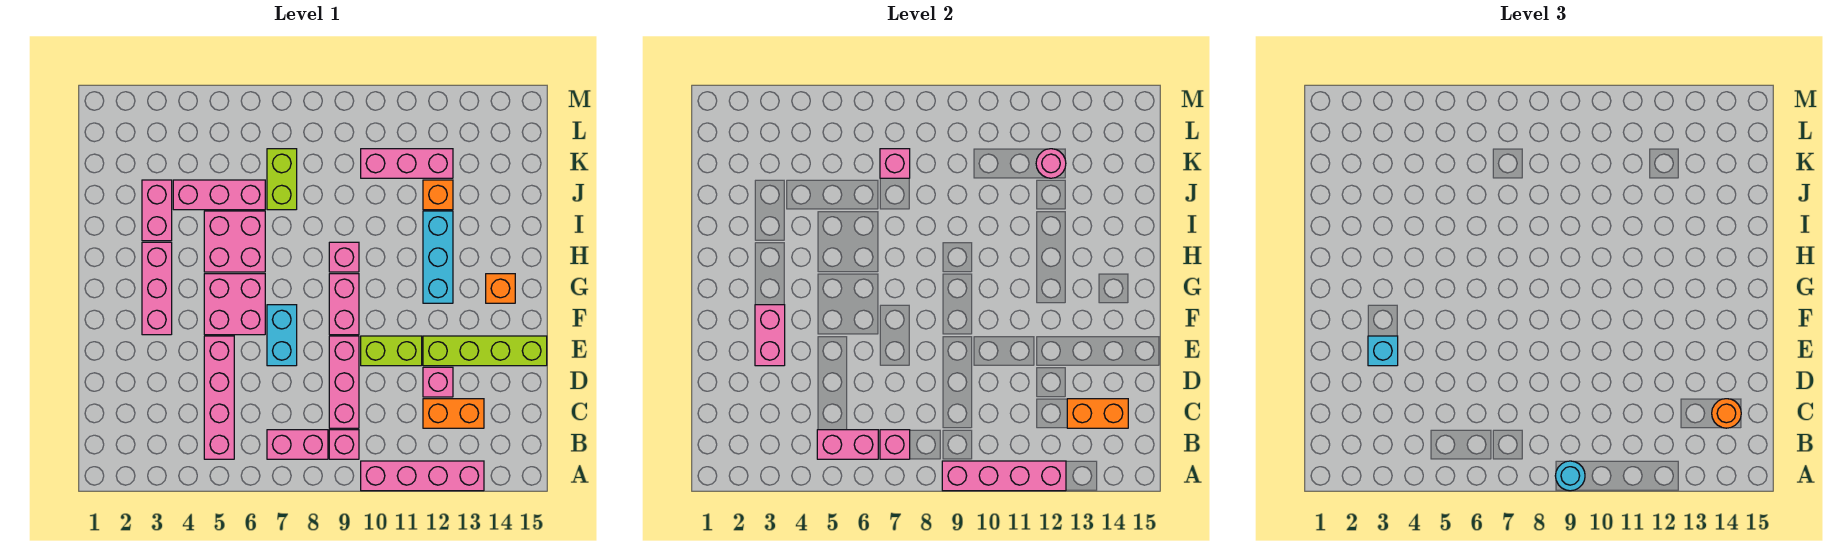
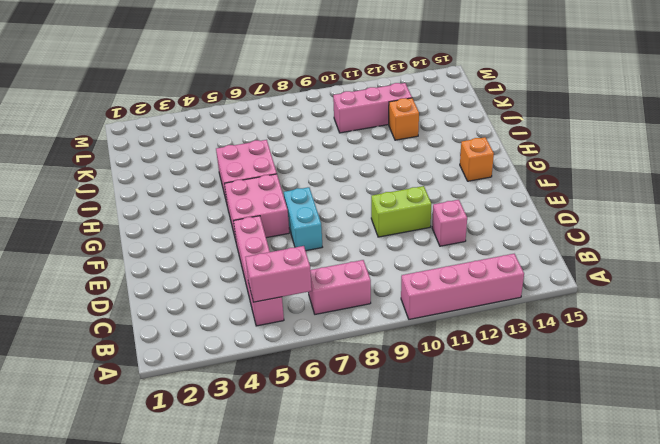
none -> pink brick B9 level 1
none -> pink brick C9:E9 level 1
none -> orange brick C12:C13 level 1
none -> lime brick E12:E15 level 1

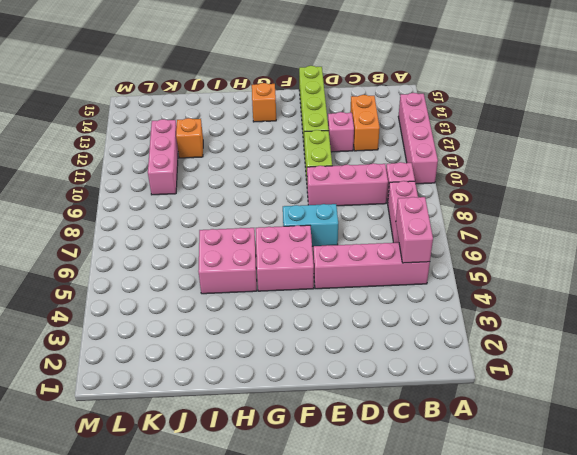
none -> pink brick F3:H3 level 1
none -> pink brick F9:G9 level 1
none -> cyan brick G12:I12 level 1
none -> pink brick H9 level 1

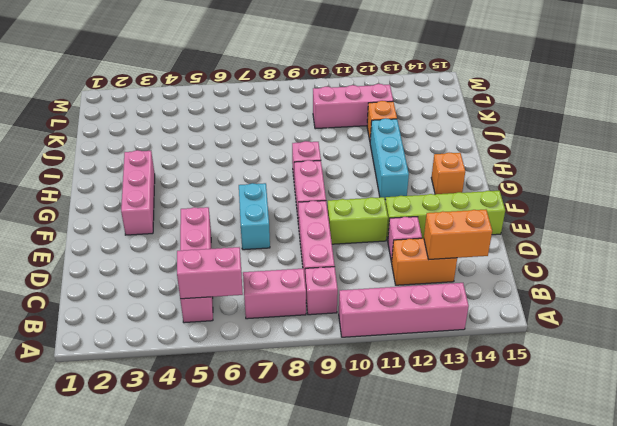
none -> pink brick F5:G6 level 1
none -> pink brick H5:I6 level 1
none -> pink brick I3:J3 level 1
none -> pink brick J4:J6 level 1

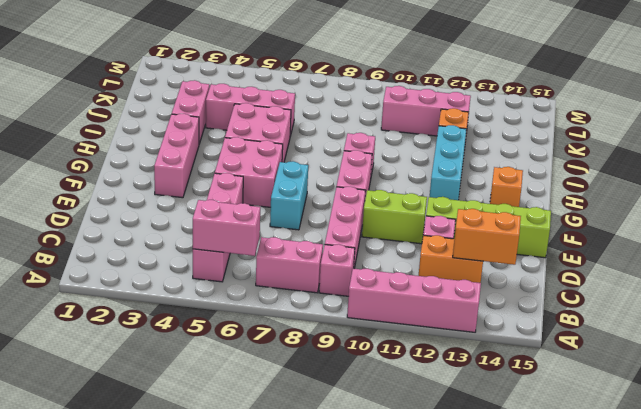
none -> lime brick J7:K7 level 1
none -> pink brick A9:A12 level 2
none -> pink brick B7 level 2
none -> pink brick E3:F3 level 2

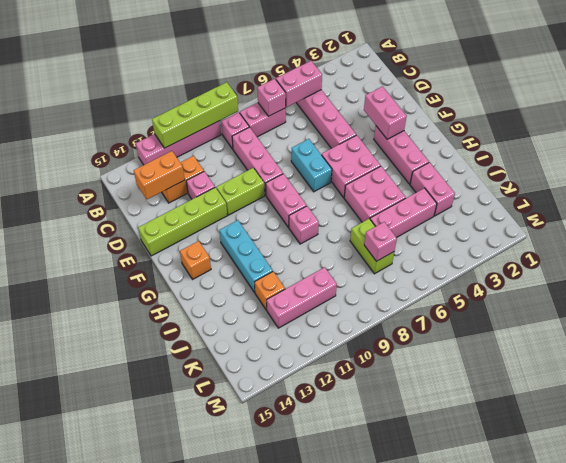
lime brick A9:A12 level 2 -> pink brick A9:A12 level 2
none -> pink round brick K12 level 2
none -> cyan round brick A9 level 3
none -> orange round brick C14 level 3
none -> cyan brick E3 level 3

